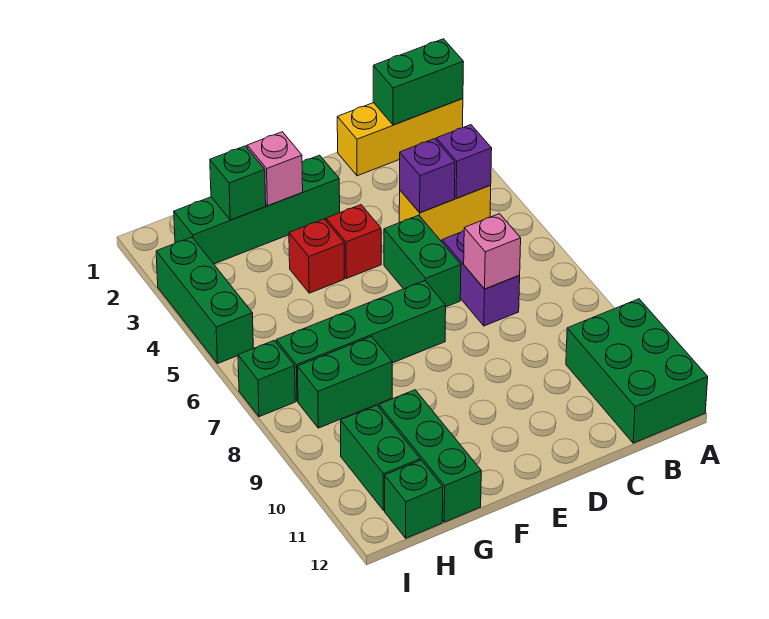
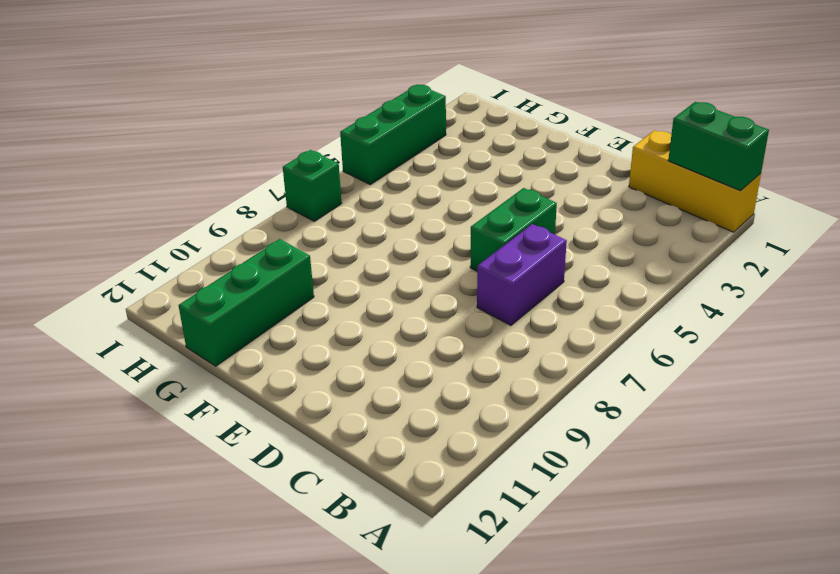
none -> green brick A10:B12 level 1
none -> yellow brick B4:C4 level 1
none -> green brick E2:H2 level 1

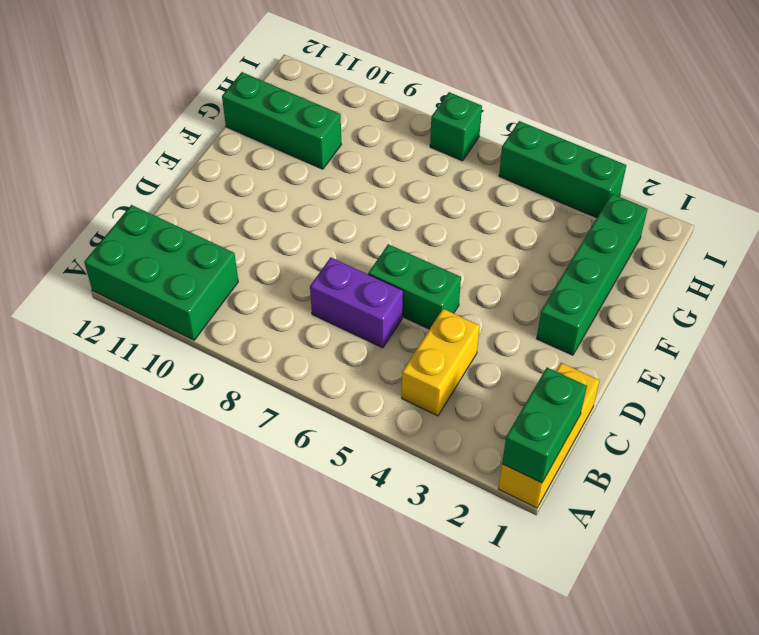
none -> red brick E4 level 1
none -> green brick E7:H7 level 1
none -> red brick F4 level 1

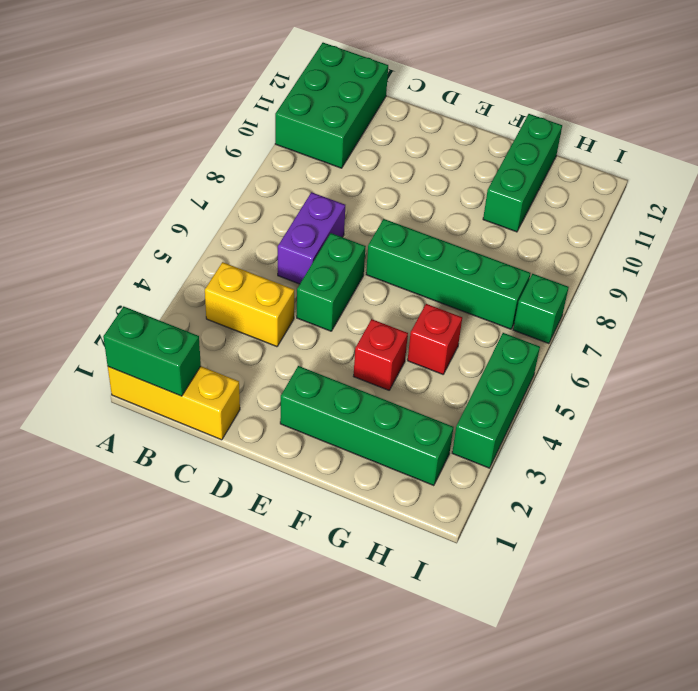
red brick G5 level 1 -> red brick E4 level 1
none -> green brick G8:H8 level 1
none -> green brick H10:H11 level 1
none -> green brick H12 level 1

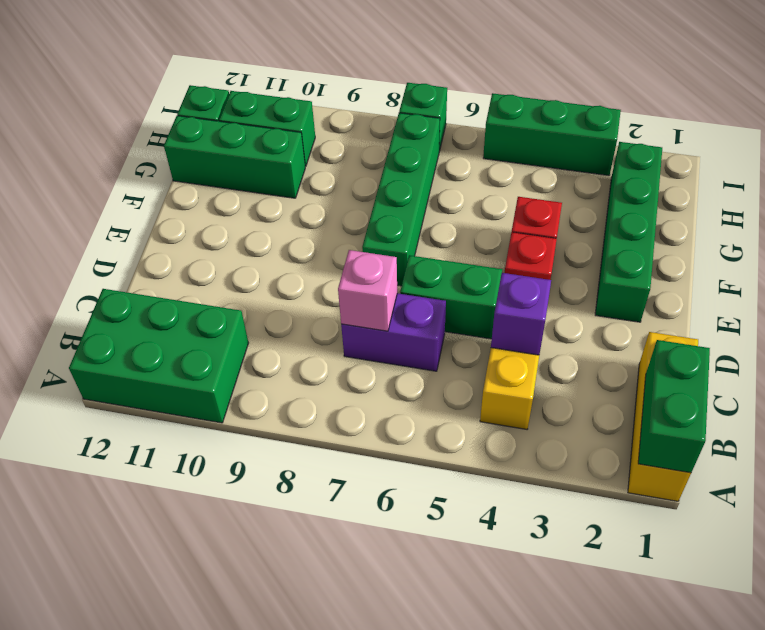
none -> green brick G8:H8 level 1
none -> purple brick B4 level 2
none -> pink brick F2 level 2

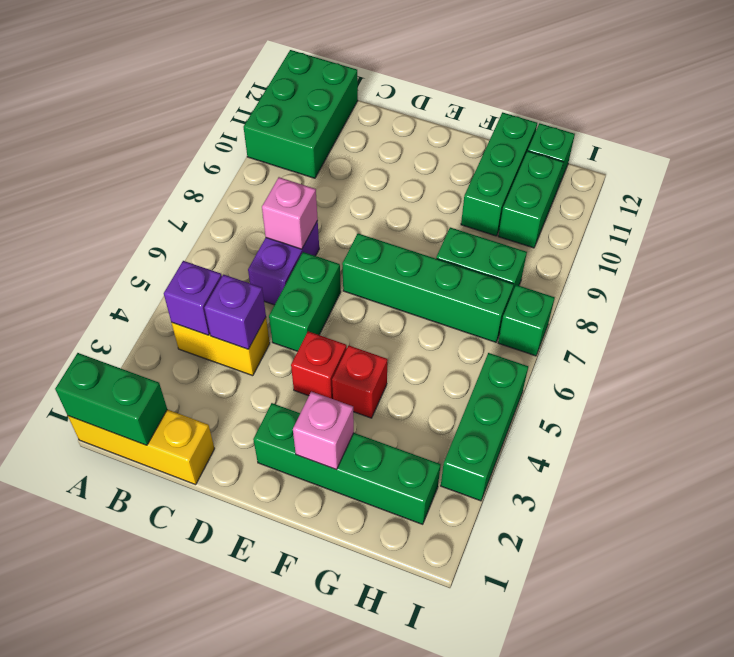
none -> green brick G2 level 2

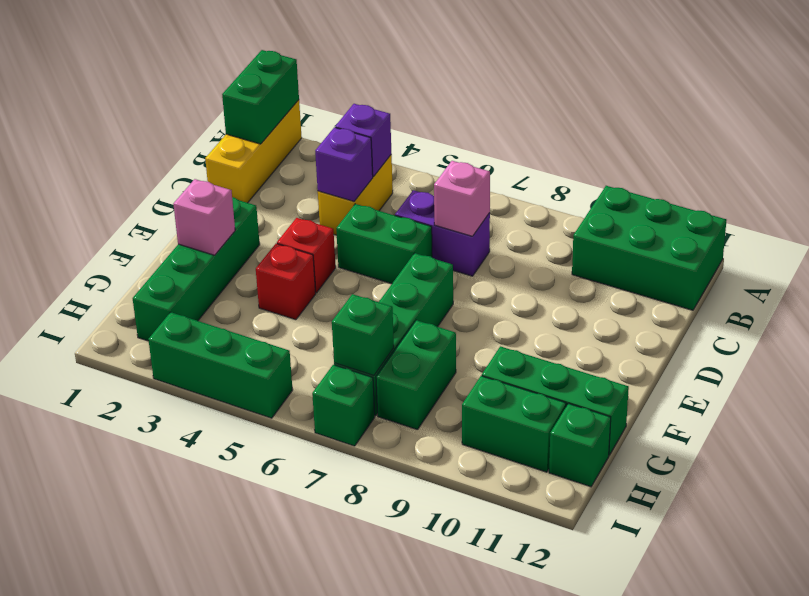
green brick H7 level 2 -> green brick G2 level 2

